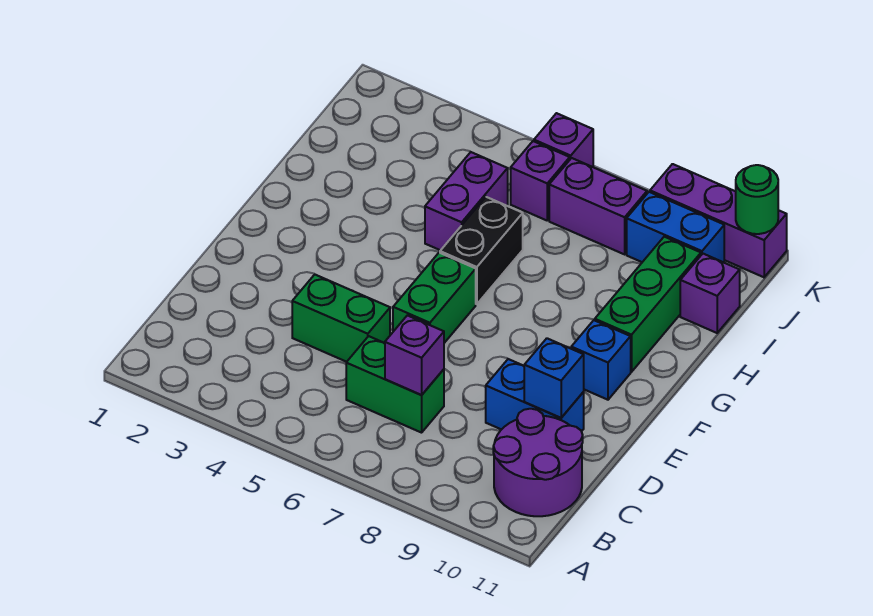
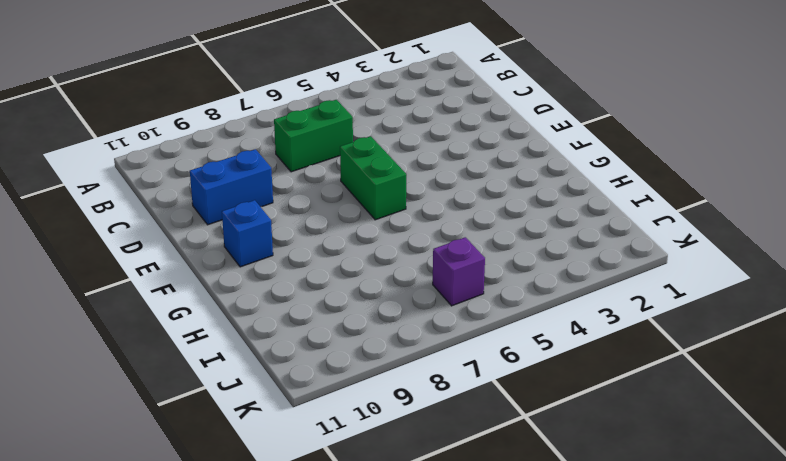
none -> purple round brick B10:C11 level 1
none -> green brick D4:D5 level 1
none -> black brick G6:H6 level 1

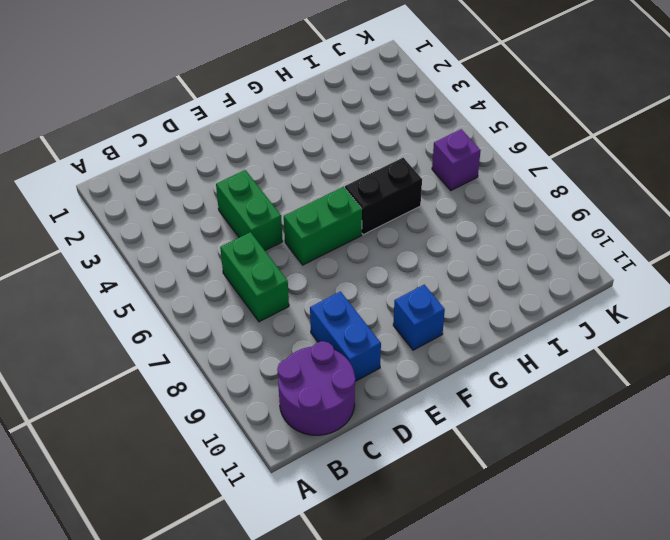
none -> green brick G10:I10 level 1
none -> purple brick H5:I5 level 1
none -> purple brick I11 level 1

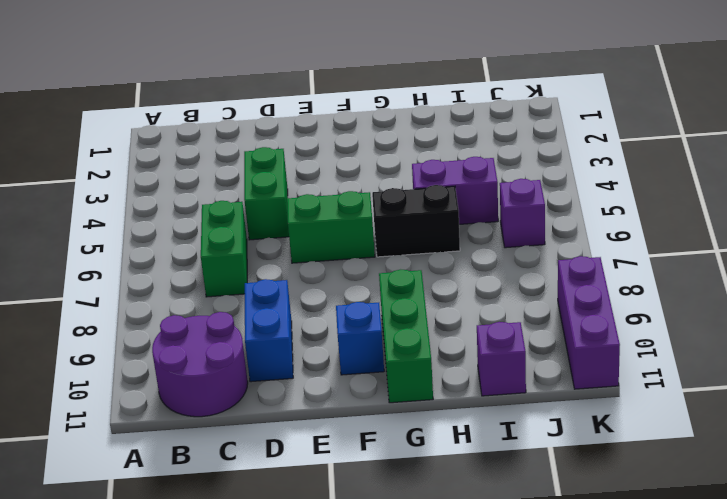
green brick G9:G11 level 1 -> green brick G10:I10 level 1
none -> purple brick J7:J8 level 1
none -> blue brick J9:J10 level 1
none -> purple brick K6 level 1

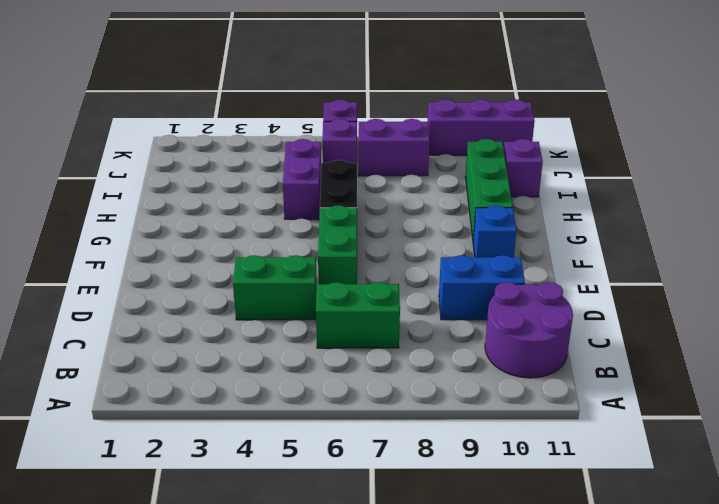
none -> blue brick J9:J10 level 1
none -> purple brick C7 level 2
none -> blue brick D10 level 2

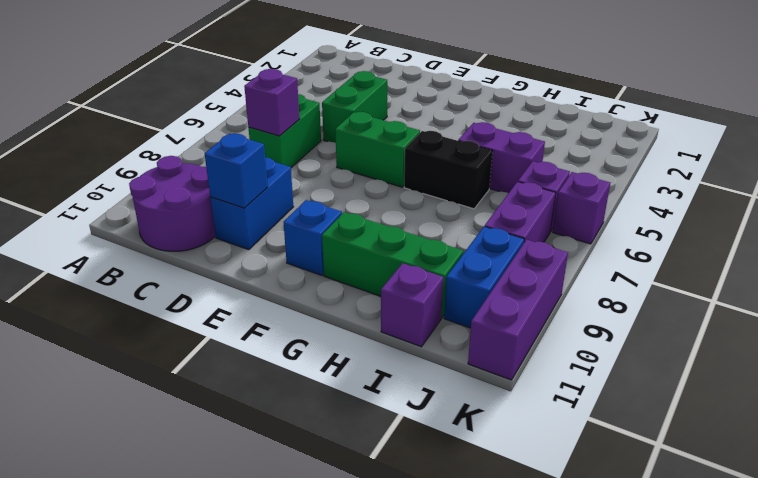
none -> green round brick K11 level 2

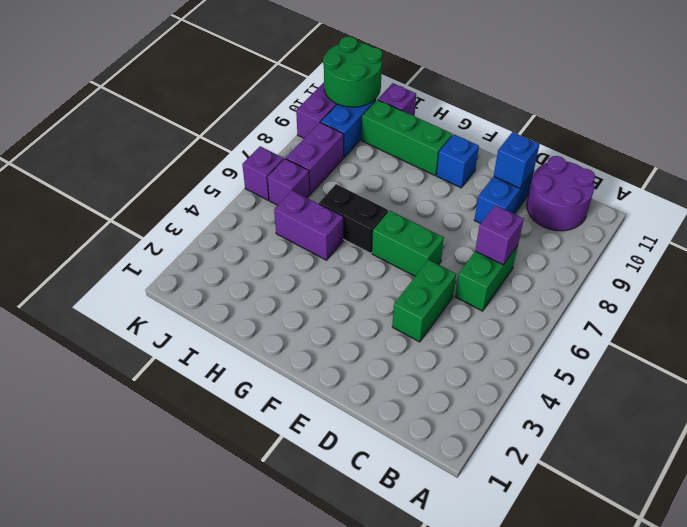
green round brick J10:K11 level 2 -> green round brick K11 level 2

